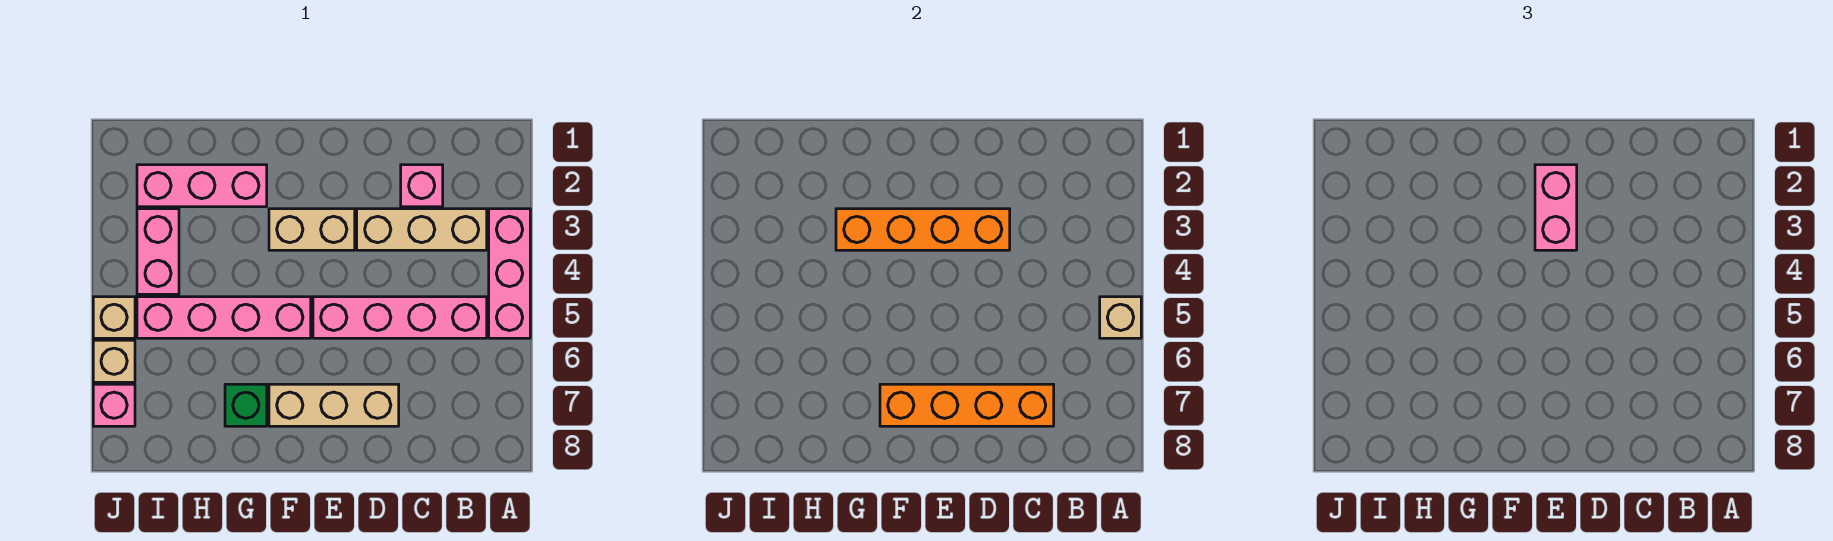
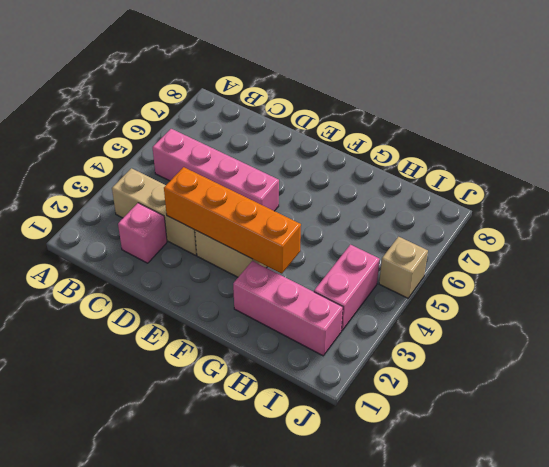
none -> pink brick A3:A5 level 1
none -> tan brick D7:F7 level 1
none -> pink brick F5:I5 level 1

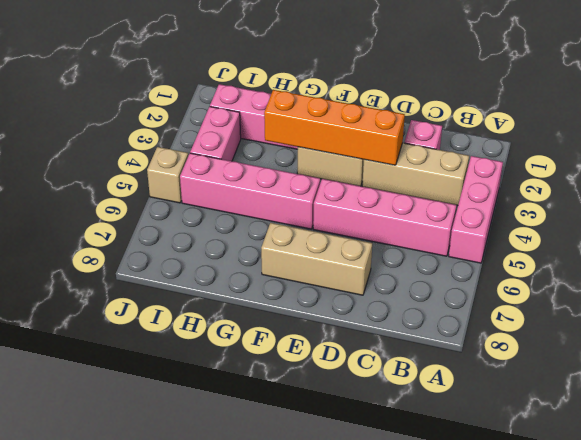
none -> green brick G7 level 1
none -> tan brick J6 level 1
none -> pink brick J7 level 1

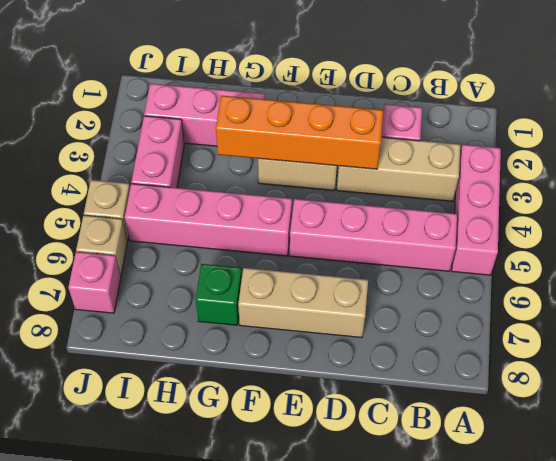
none -> tan brick A5 level 2
none -> orange brick C7:F7 level 2
none -> pink brick E2:E3 level 3

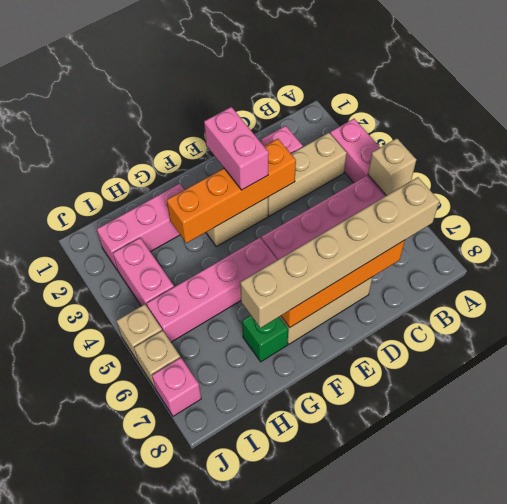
tan brick B7:G7 level 3 -> none

